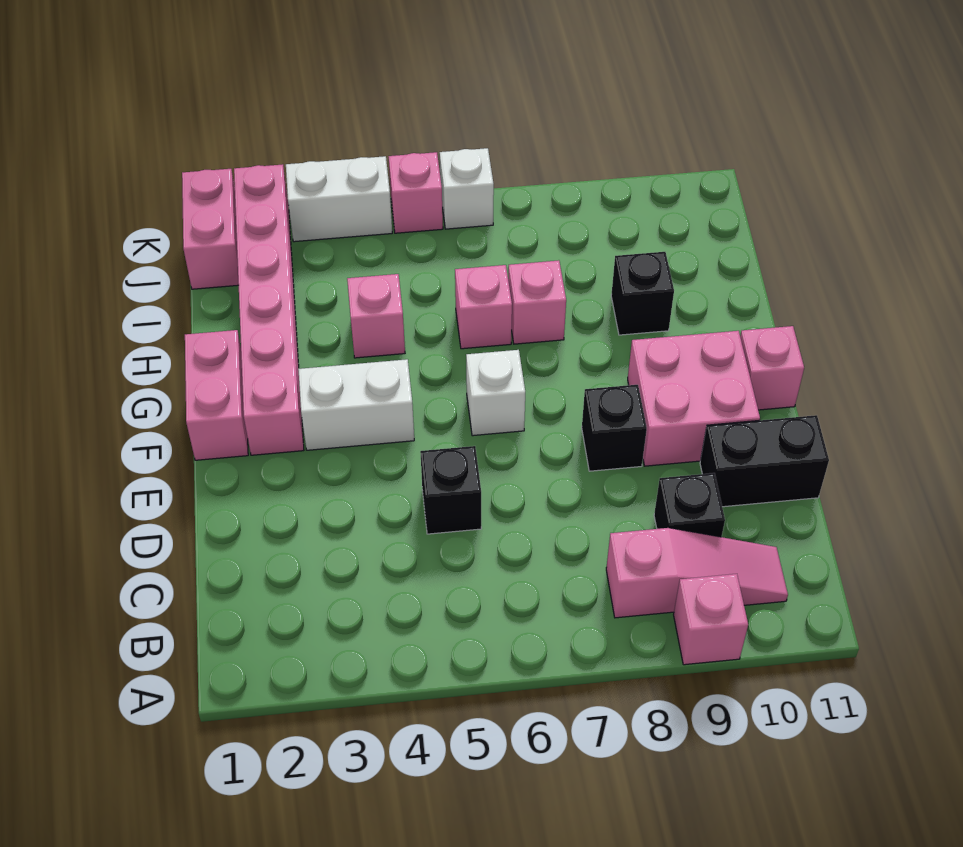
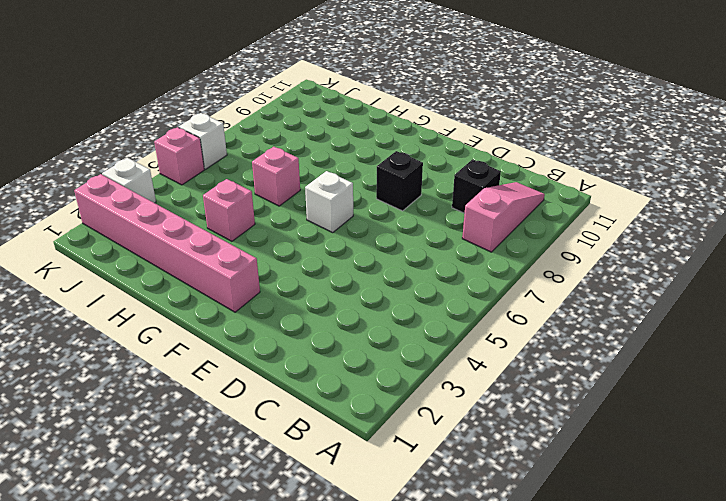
white brick K3 level 1 -> white brick K3:K4 level 1
none -> pink brick A9 level 1
none -> black brick D5 level 1
none -> black brick D10:D11 level 1

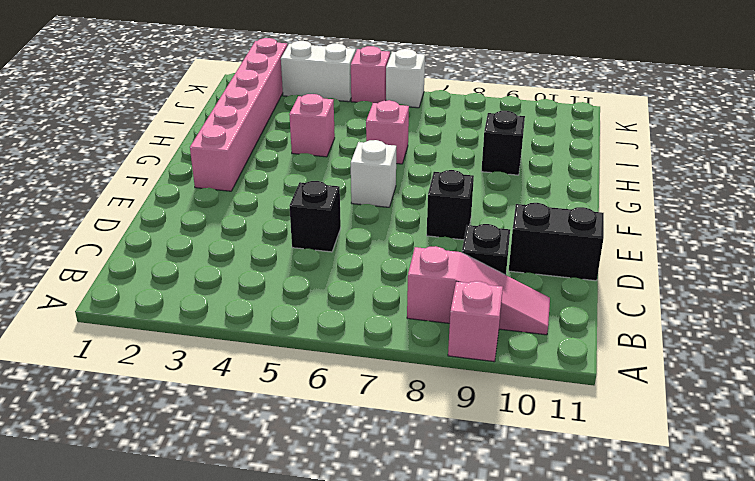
none -> pink brick E9:F10 level 1
none -> pink brick F1:G1 level 1
none -> white brick F3:F4 level 1

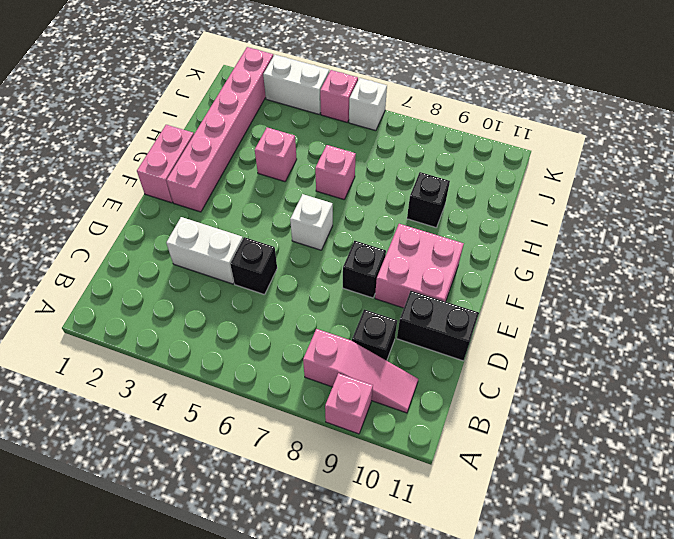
white brick D3:D4 level 1 -> white brick F3:F4 level 1
none -> pink brick F11 level 1
none -> pink brick H7 level 1
none -> pink brick J1:K1 level 1

